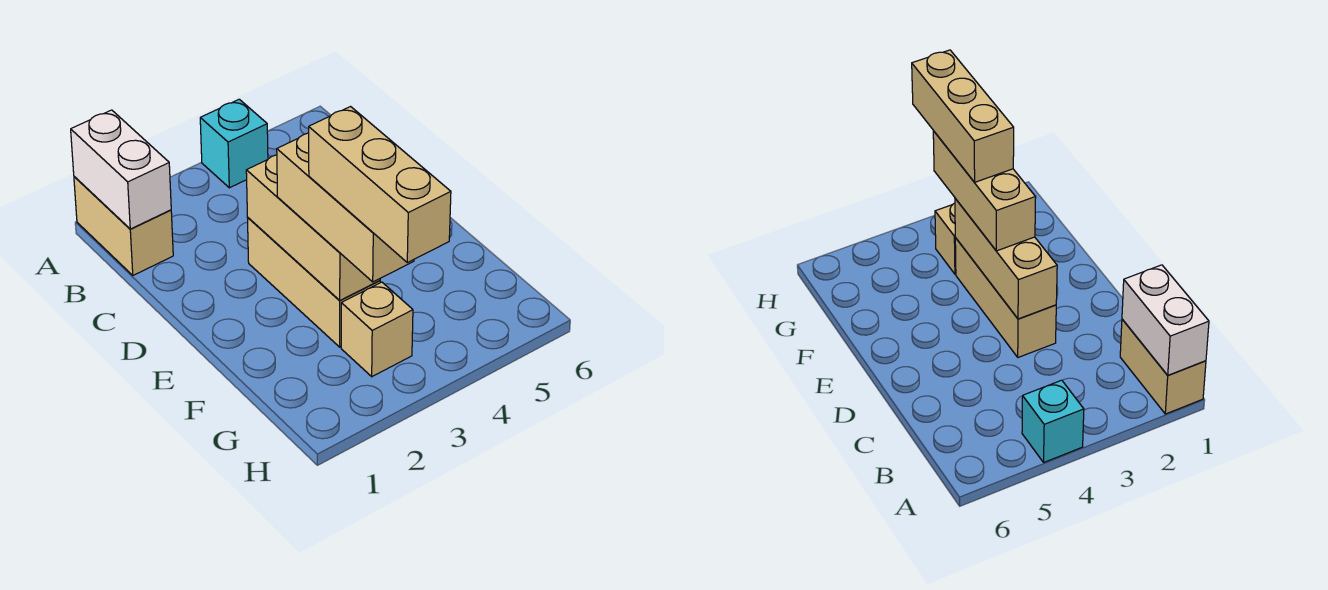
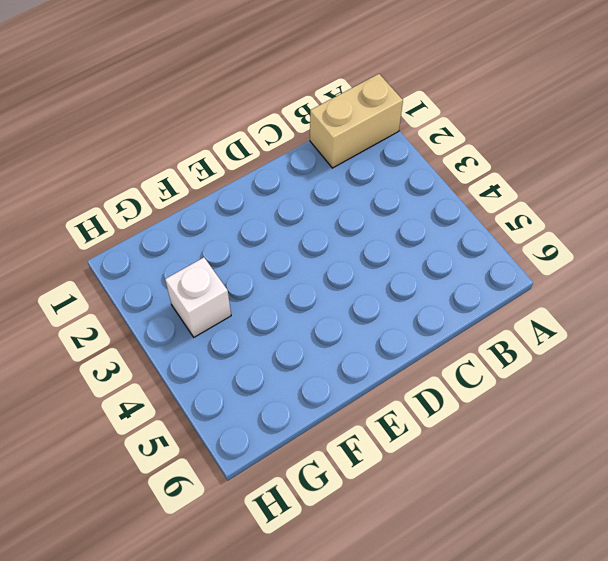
white brick G3 level 1 -> tan brick G3 level 1
none -> cyan brick A4 level 1
none -> tan brick D3:F3 level 1

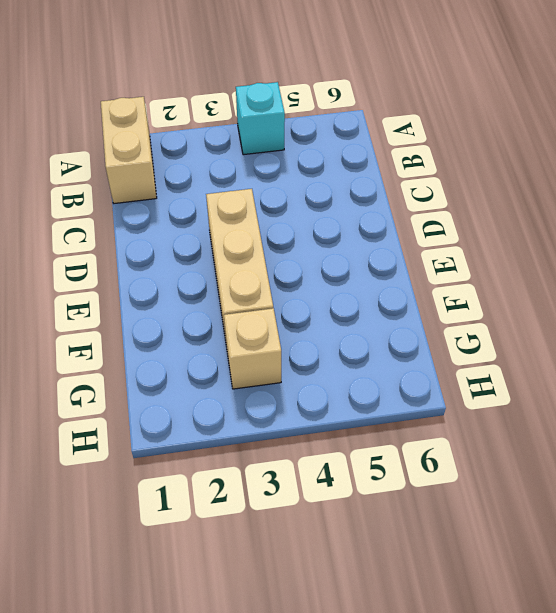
none -> white brick A1:B1 level 2
none -> tan brick D3:F3 level 2

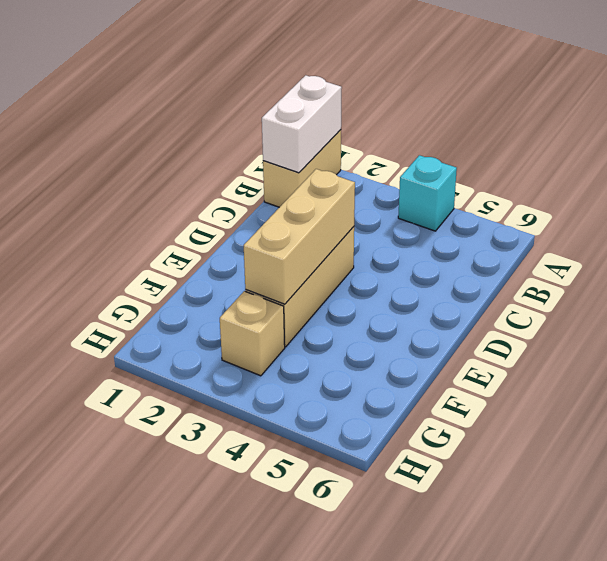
none -> tan brick E3:G3 level 3
none -> tan brick F3:H3 level 4

